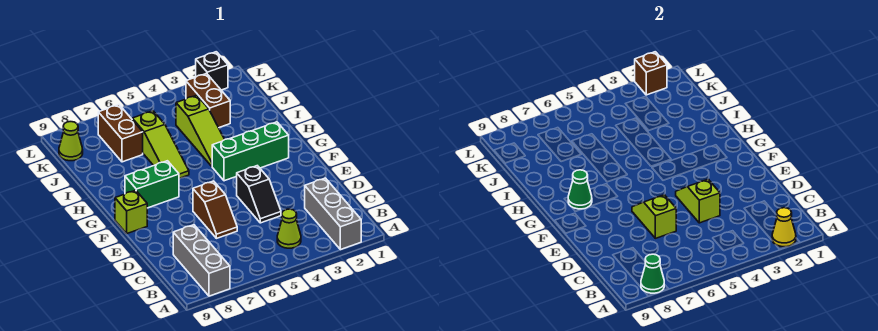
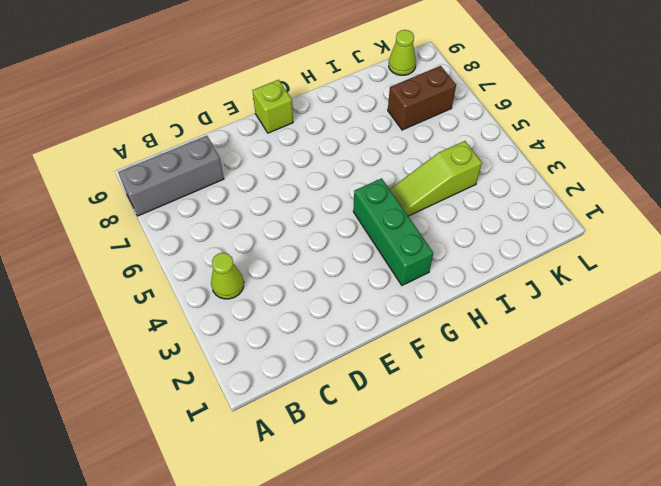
none -> grey brick A2:C2 level 1
none -> black slope D4:E4 level 1 top E
none -> brown slope D6:E6 level 1 top E

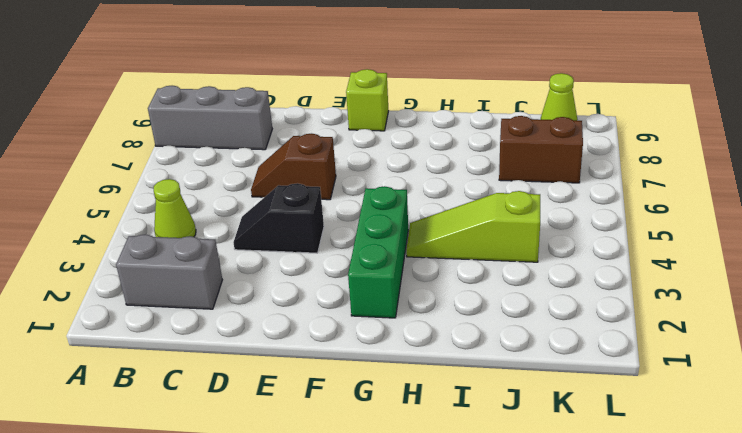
grey brick B2:C2 level 1 -> grey brick A2:C2 level 1
none -> green brick G7:G8 level 1
none -> lime slope H6:J6 level 1 top J
none -> brown brick J3:K3 level 1

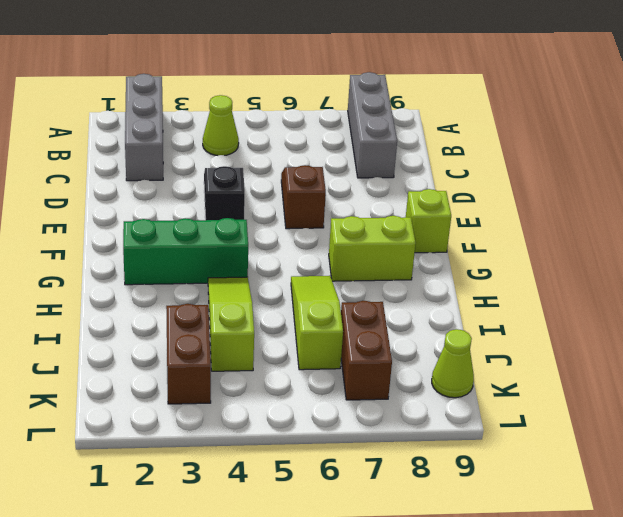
lime brick G7:G8 level 1 -> green brick G7:G8 level 1
none -> black brick L2 level 1
none -> yellow cone A2 level 2
none -> green cone A8 level 2

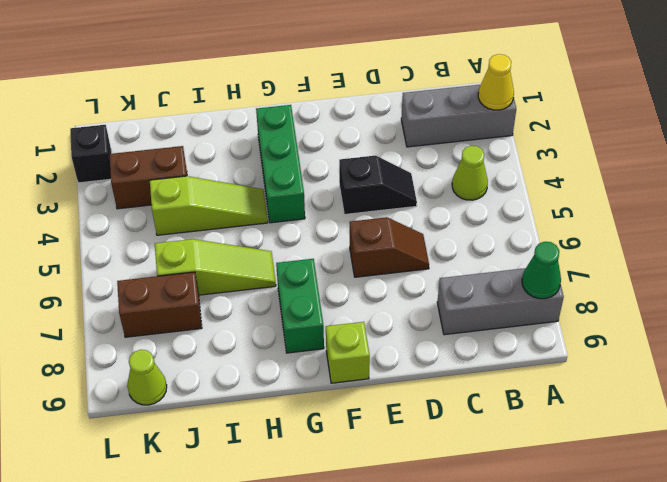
none -> lime slope D4:E4 level 2 top D
none -> lime slope D6:E6 level 2 top D
none -> green cone G8 level 2

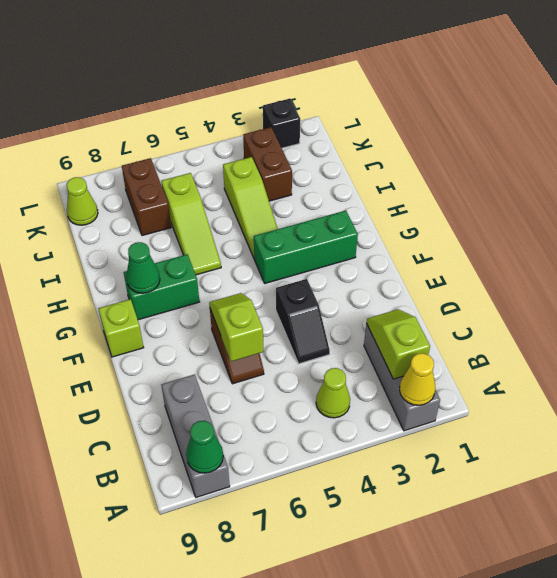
lime slope B2:C2 level 2 top B -> lime slope D4:E4 level 2 top D
none -> brown brick L2 level 2

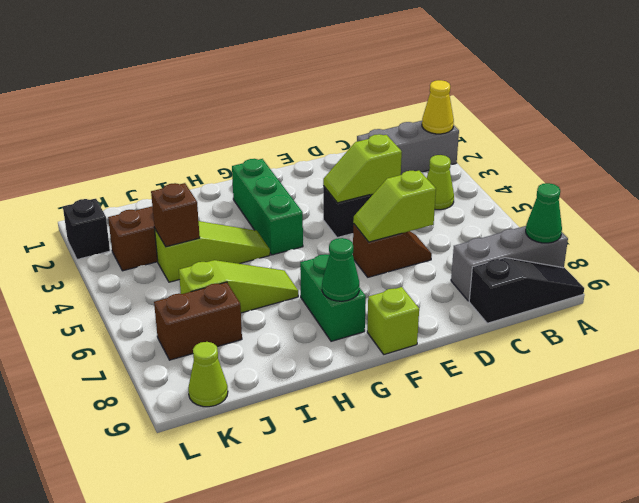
black slope A9:C9 level 1 top C -> none
brown brick J4 level 2 -> brown brick L2 level 2

